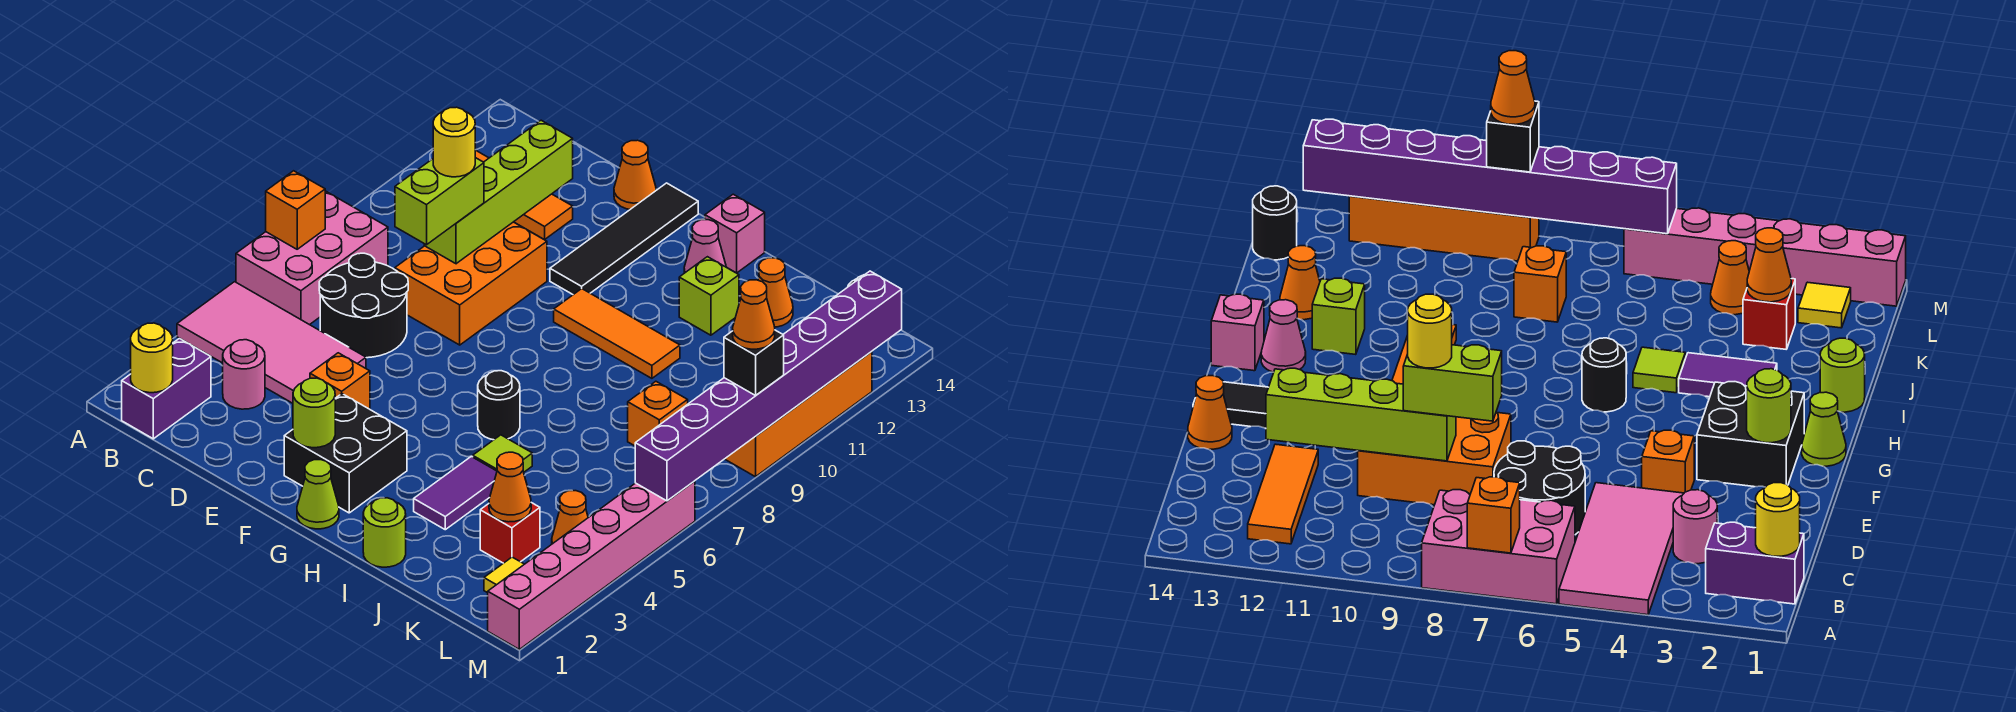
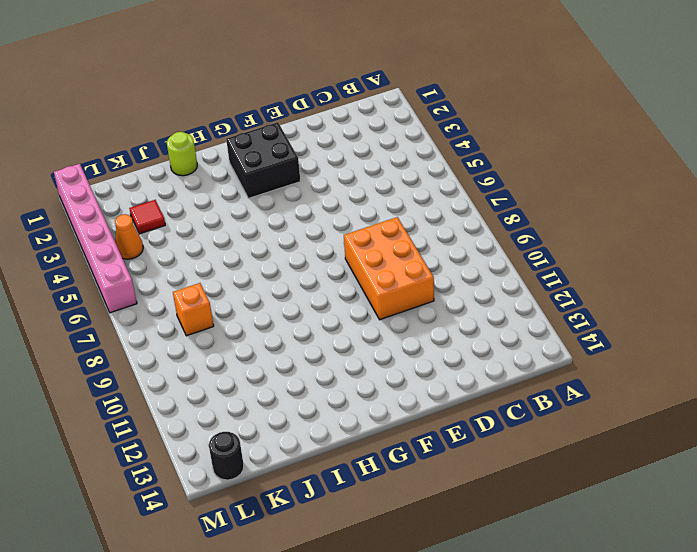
red tile K3 level 1 -> red brick K3 level 1
none -> pink tile A4:D5 level 1
none -> pink brick A6:B8 level 1
none -> purple brick B1:B2 level 1
none -> orange tile B12:D12 level 1

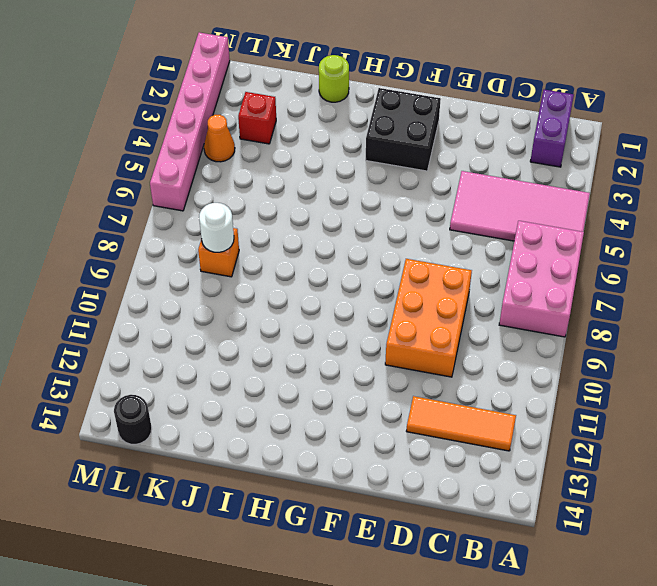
white round brick K8 level 2 -> none
none -> pink round brick C3 level 1
none -> black round brick C6:D7 level 1
none -> orange brick E4 level 1
none -> orange cone E14 level 1

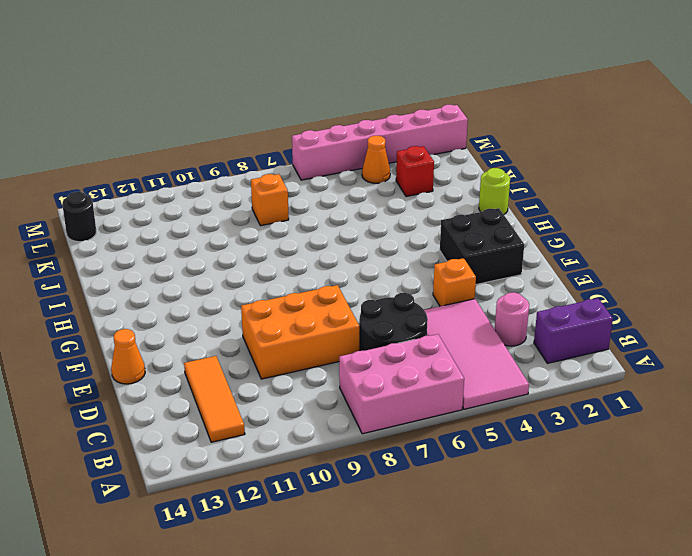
none -> black tile F11:F14 level 1
none -> lime cone G1 level 1
none -> orange tile G10:I10 level 1
none -> black round brick H6 level 1

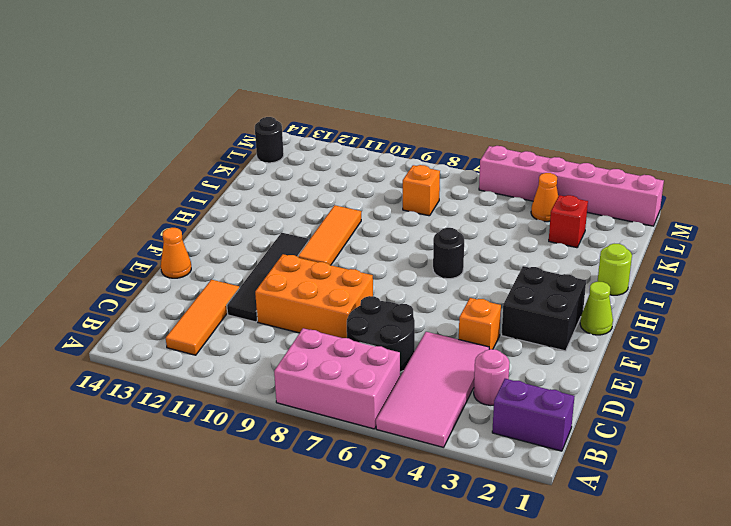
black tile D11:G11 level 1 -> black tile F11:F14 level 1
none -> pink cone H13 level 1
none -> pink brick H14 level 1
none -> purple tile I3:I4 level 1
none -> lime tile I5 level 1

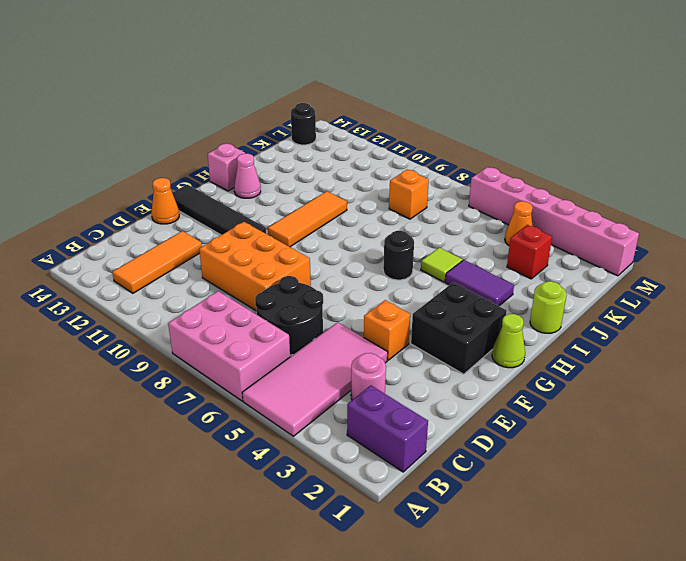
none -> lime brick I12 level 1
none -> orange cone J13 level 1
none -> yellow tile L2 level 1
none -> orange brick M9:M12 level 1

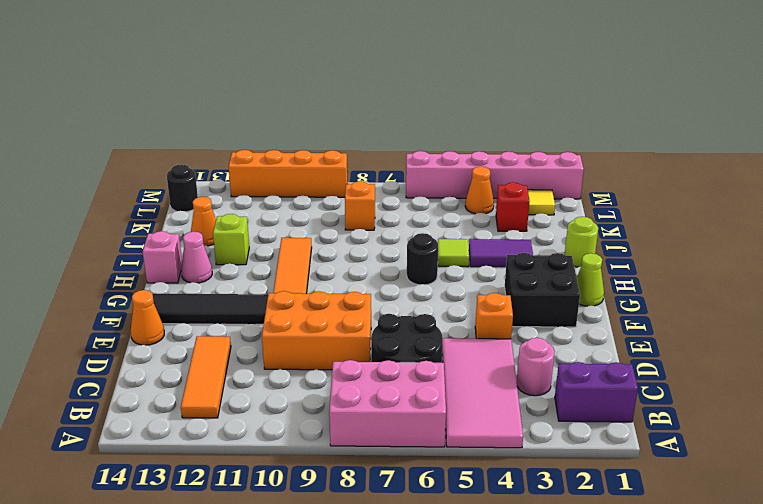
none -> orange brick A7 level 2
none -> yellow round brick B1 level 2
none -> lime brick D9:D12 level 2
none -> lime round brick F2 level 2

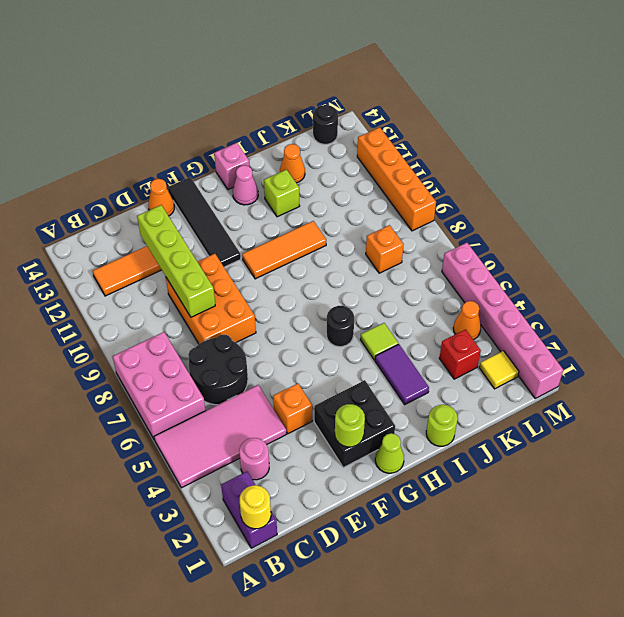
none -> orange brick A7 level 2
none -> orange cone K3 level 2
none -> purple brick M6:M13 level 2
none -> lime brick D8:D9 level 3

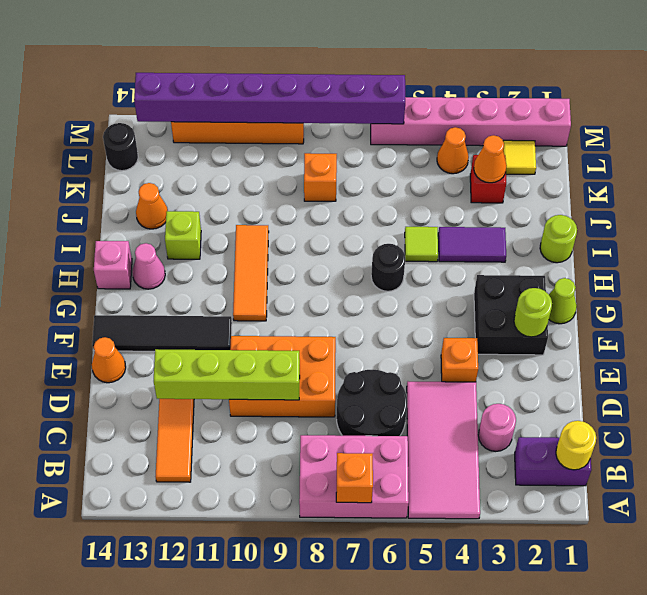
none -> lime brick D8:D9 level 3
none -> black brick M9 level 3
none -> yellow round brick D9 level 4
none -> orange cone M9 level 4

